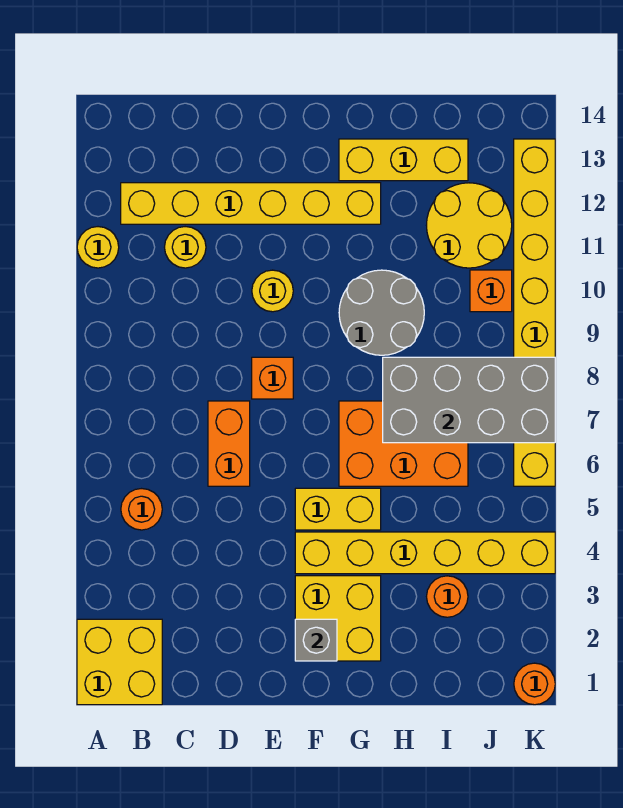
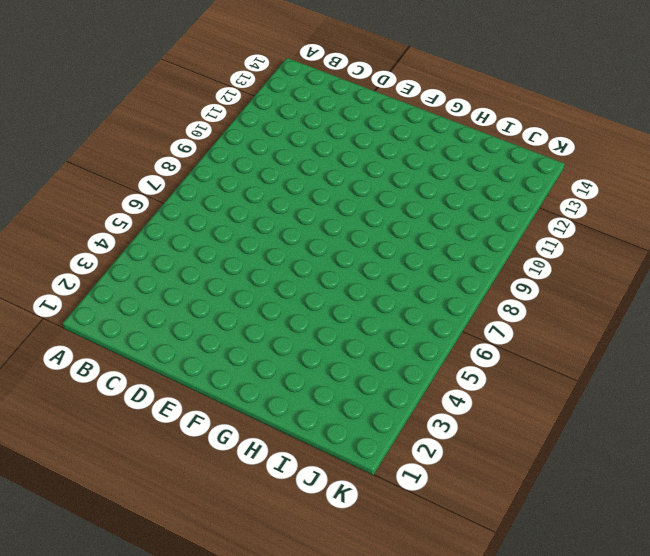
none -> yellow brick A1:B2 level 1
none -> yellow round brick A11 level 1
none -> orange round brick B5 level 1

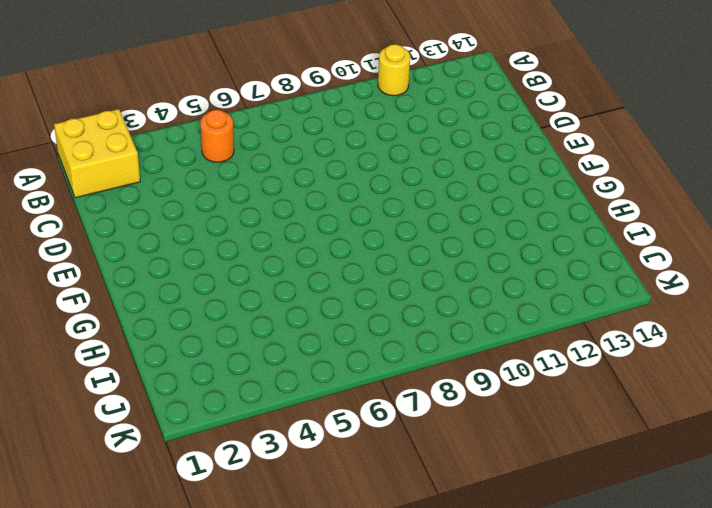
none -> yellow brick B12:G12 level 1
none -> yellow round brick C11 level 1
none -> orange brick D6:D7 level 1

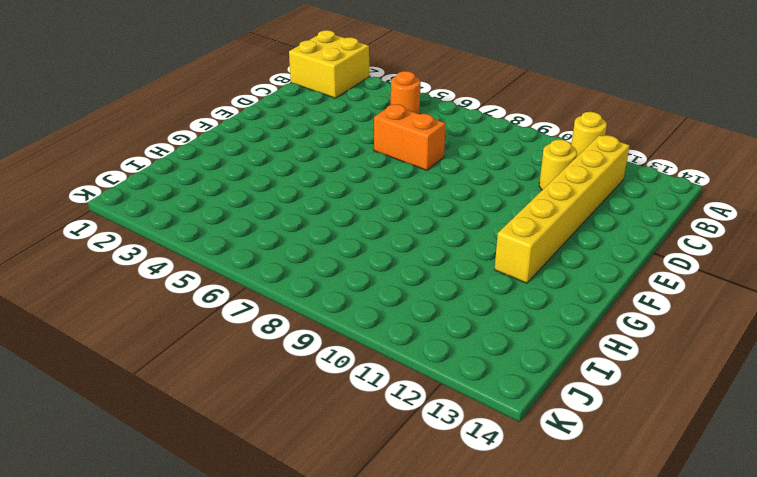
none -> orange brick E8 level 1
none -> yellow round brick E10 level 1
none -> yellow brick F2:G3 level 1

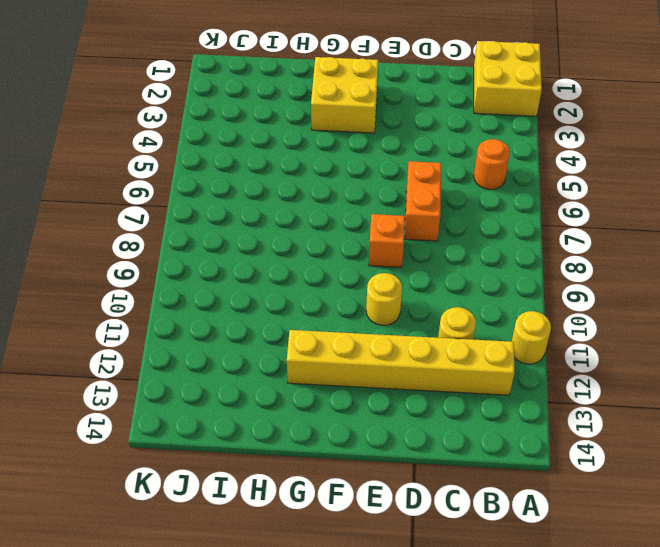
none -> yellow brick F4:K4 level 1
none -> yellow brick F5:G5 level 1
none -> orange brick G6:I7 level 1

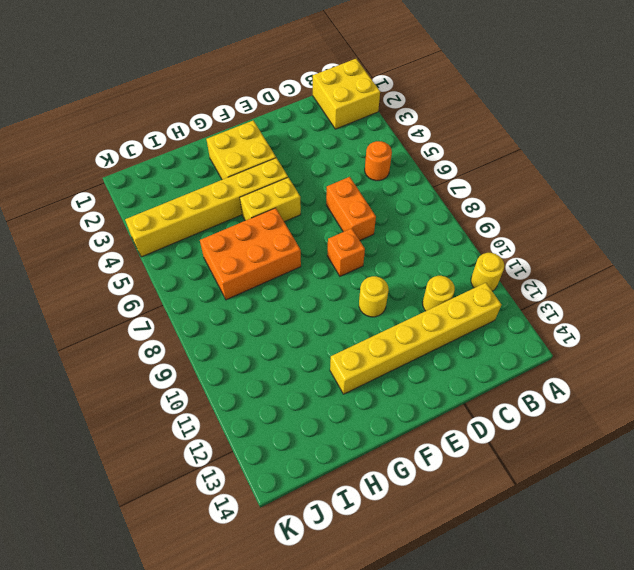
none -> grey round brick G9:H10 level 1
none -> yellow brick G13:I13 level 1
none -> orange round brick I3 level 1

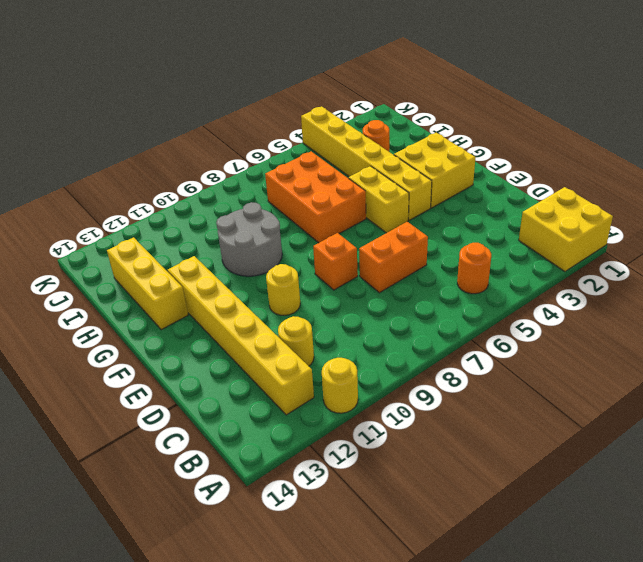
none -> yellow round brick I11:J12 level 1
none -> orange brick J10 level 1
none -> orange round brick K1 level 1

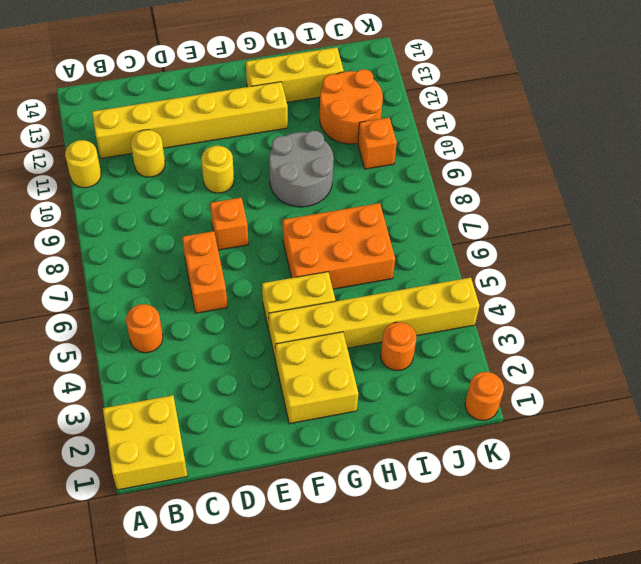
orange round brick I11:J12 level 1 -> yellow round brick I11:J12 level 1
none -> yellow brick K6:K13 level 1
none -> grey brick F2 level 2
none -> grey brick H7:K8 level 2

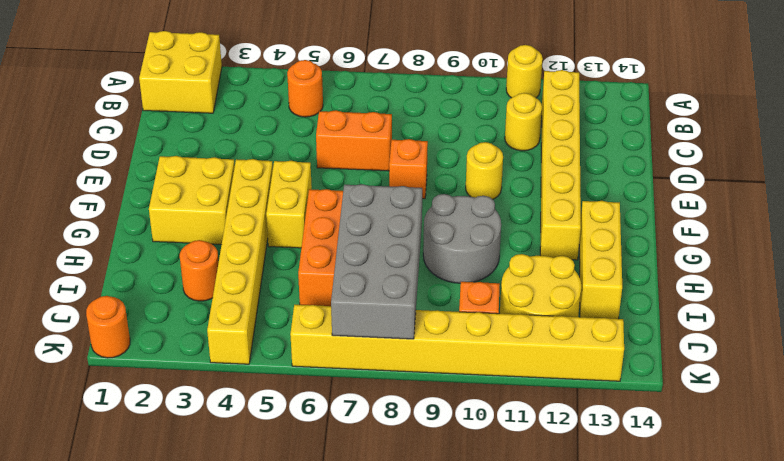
none -> grey brick F2 level 2

